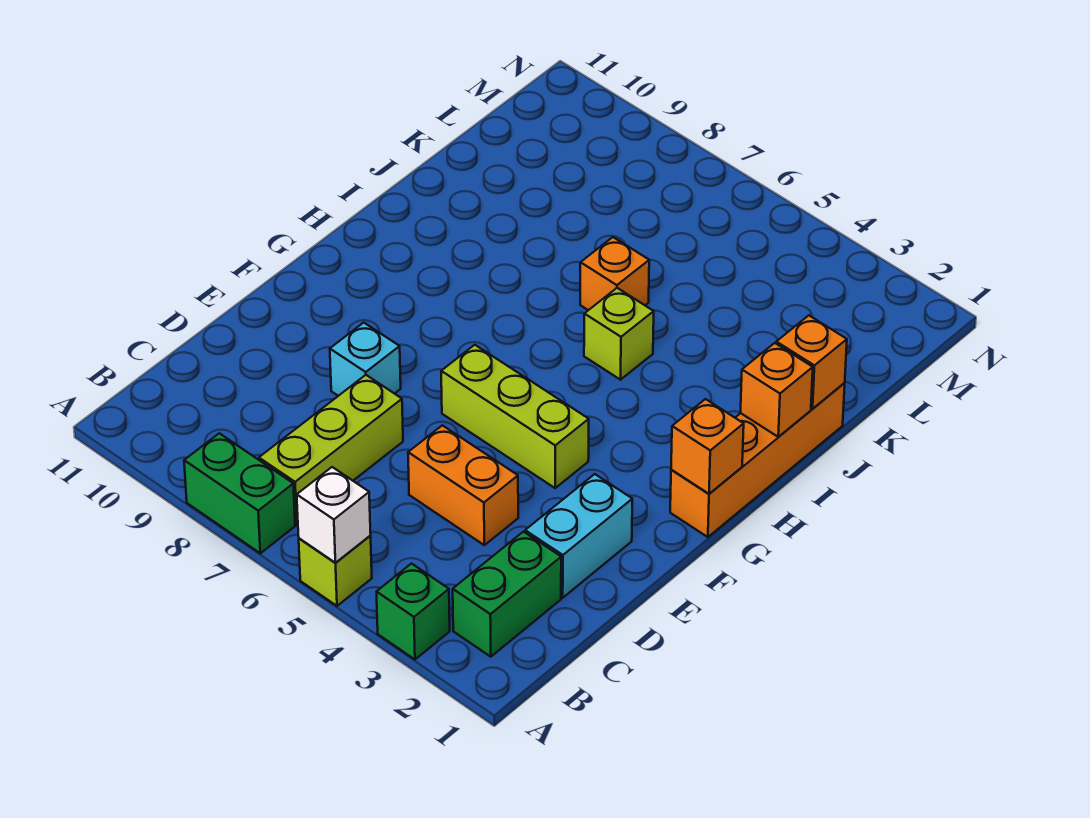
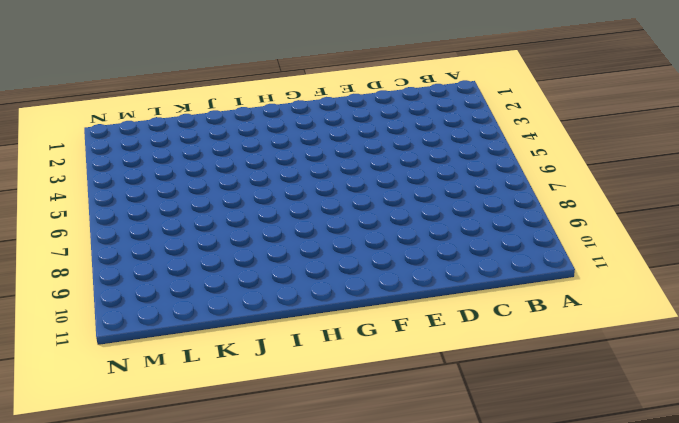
none -> green brick A3 level 1
none -> lime brick A5 level 1
none -> green brick A7:A8 level 1

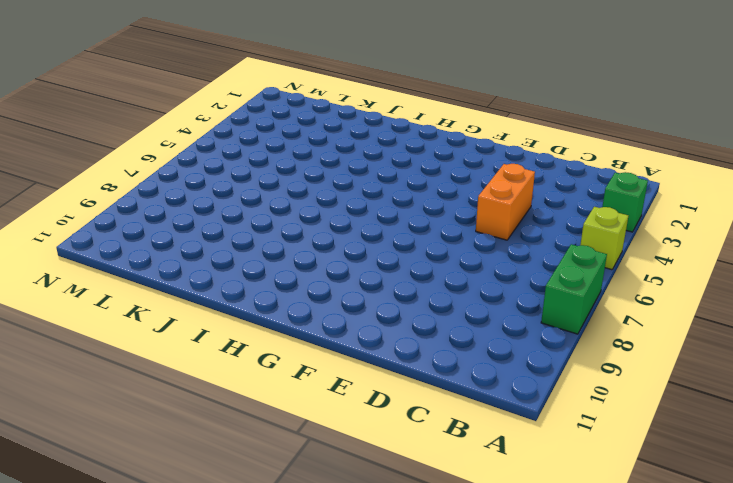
none -> green brick B2:C2 level 1
none -> lime brick B7:D7 level 1
none -> cyan brick D2:E2 level 1

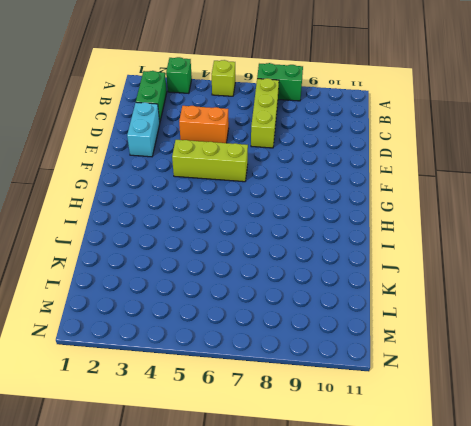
none -> cyan brick E8 level 1
none -> orange brick G1:J1 level 1
none -> lime brick I5 level 1

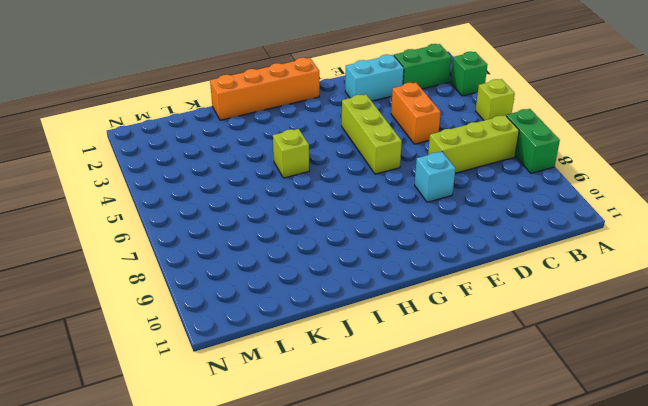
none -> orange brick J6 level 1
none -> white brick A5 level 2
none -> orange brick G1 level 2

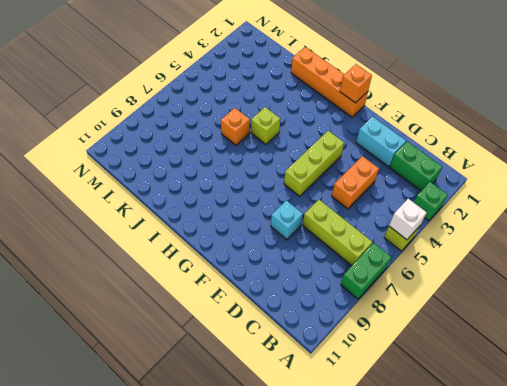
none -> orange brick I1 level 2
none -> orange brick J1 level 2

